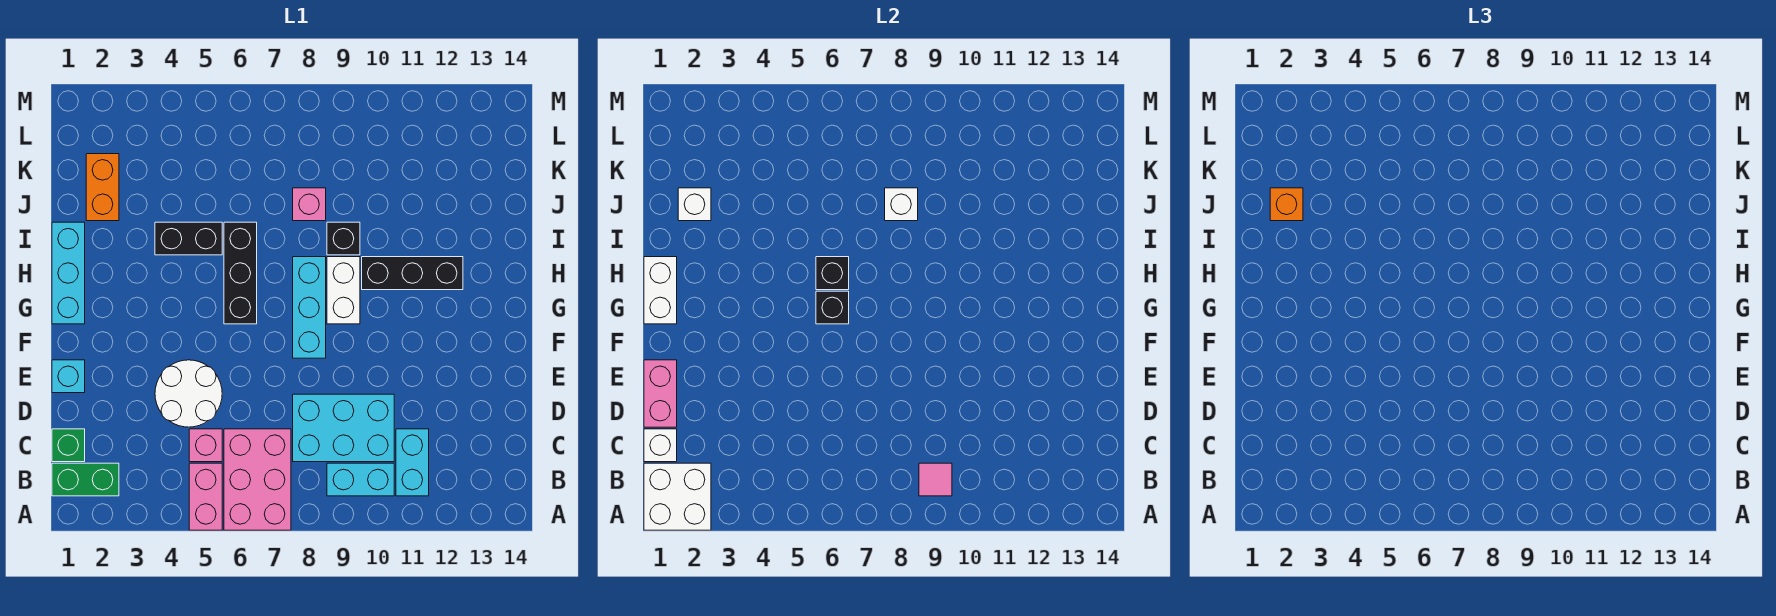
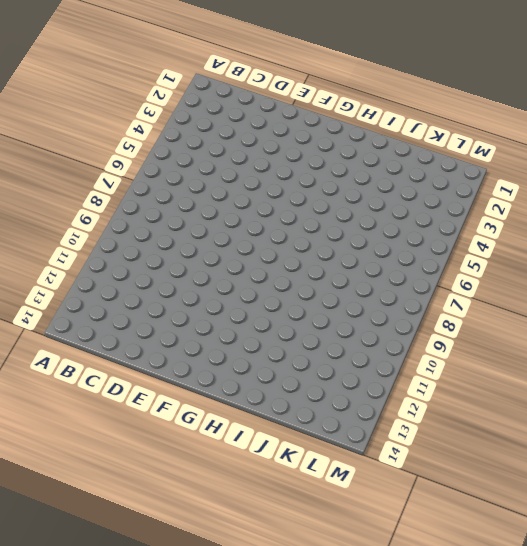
none -> pink brick A5:B5 level 1
none -> pink brick A6:C7 level 1
none -> green brick B1:B2 level 1

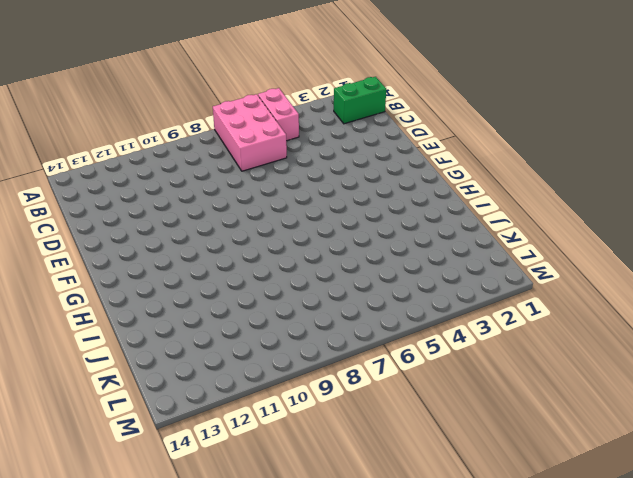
none -> cyan brick B9:B10 level 1
none -> cyan brick B11:C11 level 1
none -> green brick C1 level 1

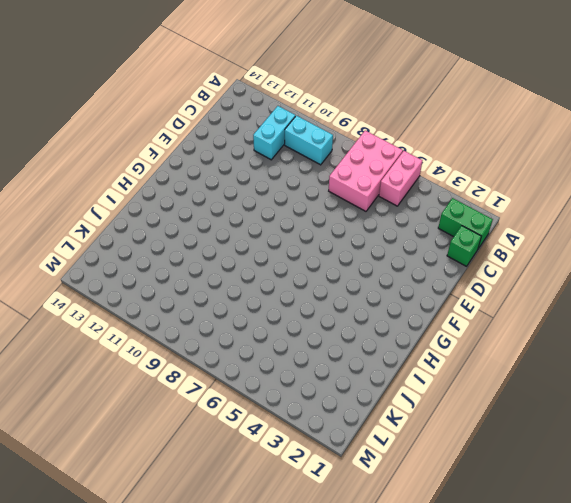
none -> pink brick C5 level 1
none -> cyan brick C8:D10 level 1
none -> white round brick D4:E5 level 1

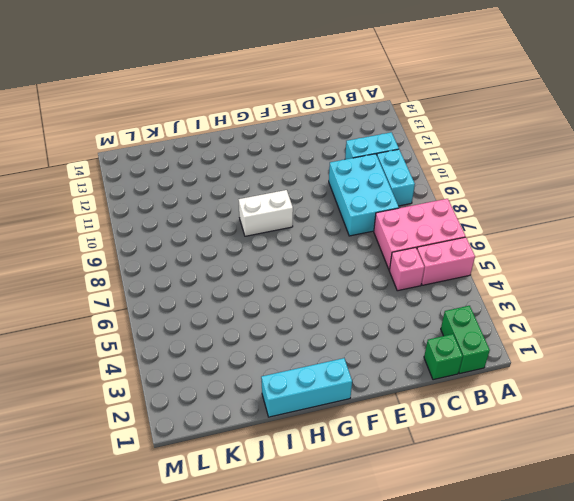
none -> white round brick D4:E5 level 1
none -> cyan brick E1 level 1
none -> cyan brick F8:H8 level 1

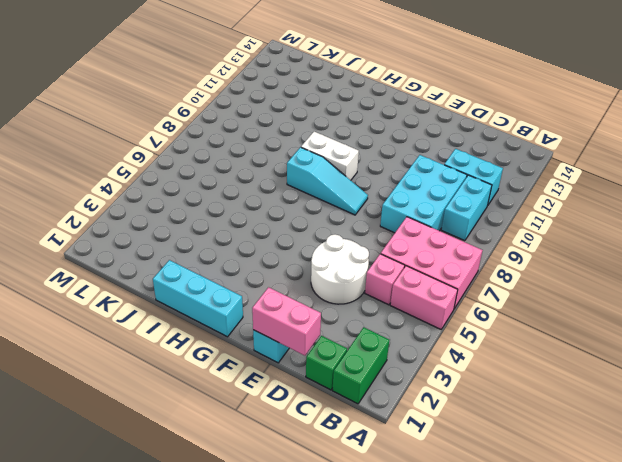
cyan slope F8:H8 level 1 top H -> cyan brick F8:H8 level 1
none -> black brick G6:I6 level 1
none -> black brick H10:H12 level 1
none -> black brick I4:I5 level 1

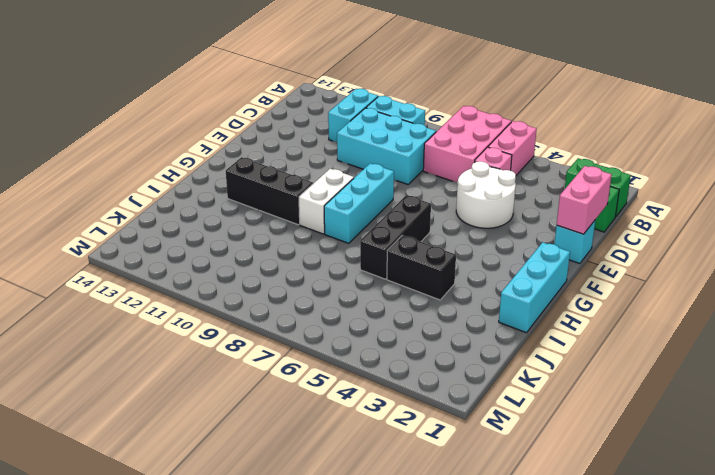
none -> black brick I9 level 1
none -> orange brick J2:K2 level 1
none -> pink brick J8 level 1

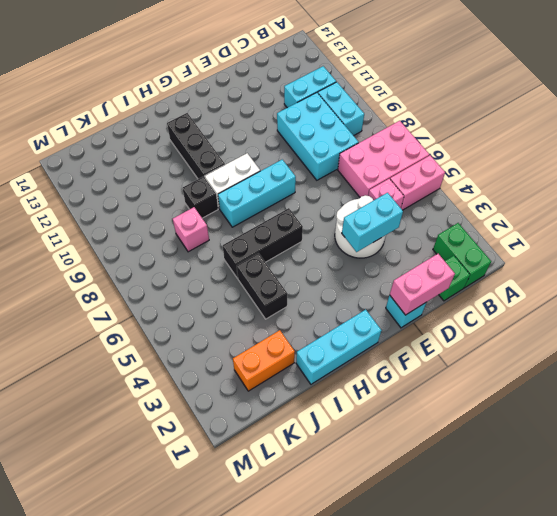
cyan brick D4:E4 level 2 -> none
none -> white brick A1:B2 level 2
none -> pink tile B9 level 2
none -> white brick C1 level 2

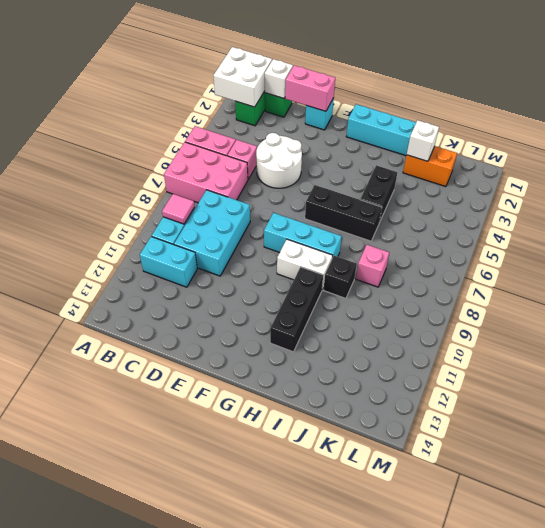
none -> white brick G1:H1 level 2
none -> black brick G6 level 2
none -> black brick H6 level 2

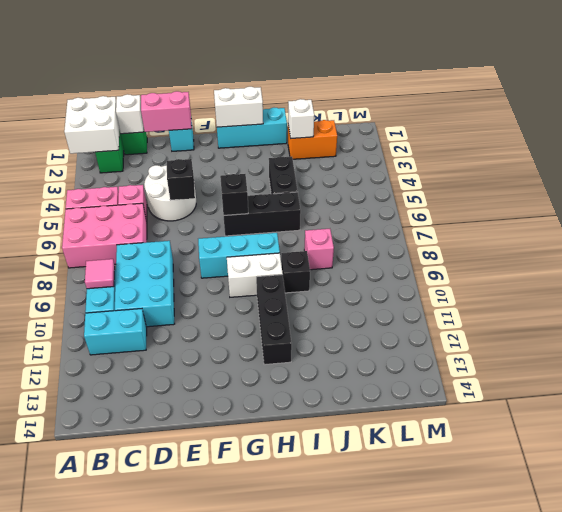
black brick E5 level 2 -> black brick H6 level 2
none -> white brick J8 level 2
none -> orange brick J2 level 3

